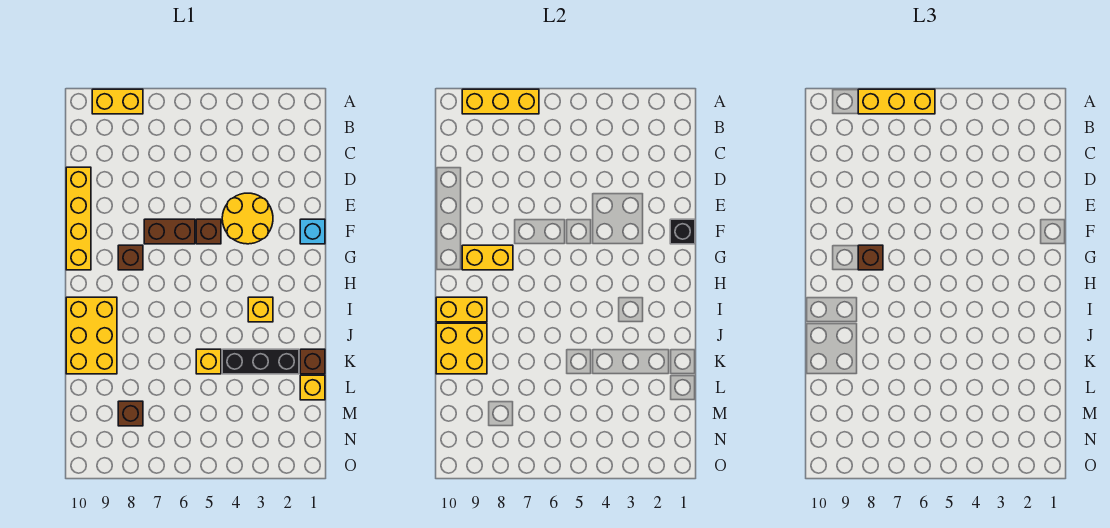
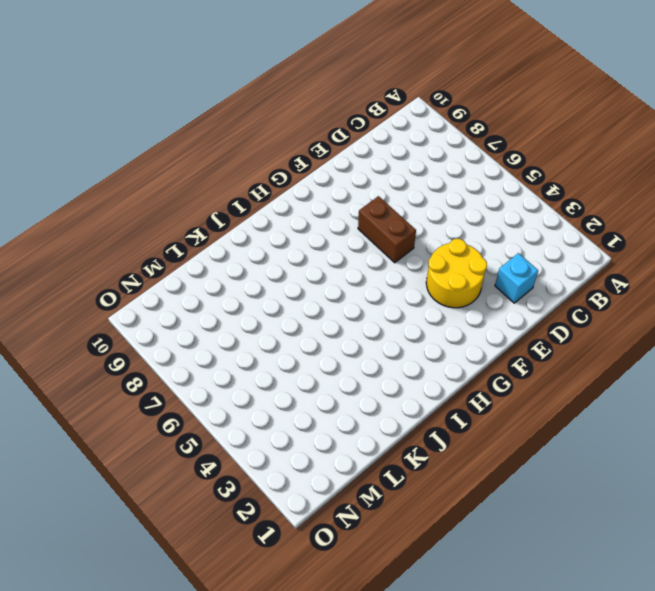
cyan brick D2 level 1 -> cyan brick F1 level 1
none -> yellow brick A8:A9 level 1
none -> yellow brick D10:G10 level 1
none -> brown brick F5 level 1

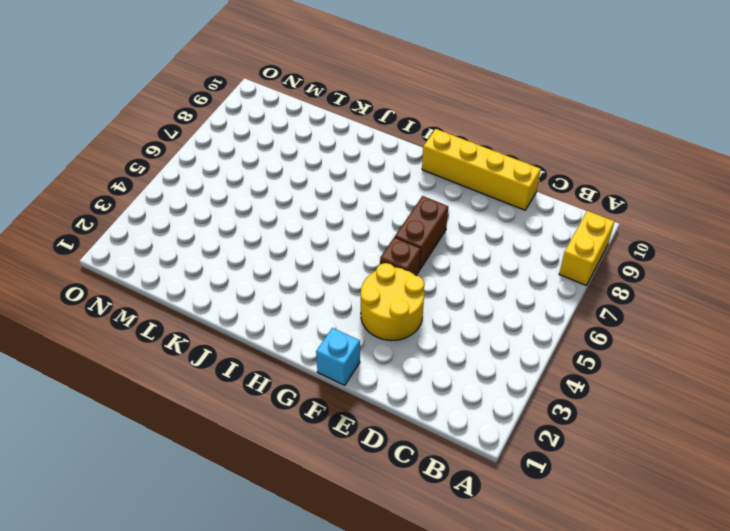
none -> brown brick G8 level 1
none -> yellow brick I3 level 1
none -> yellow brick I9:K10 level 1

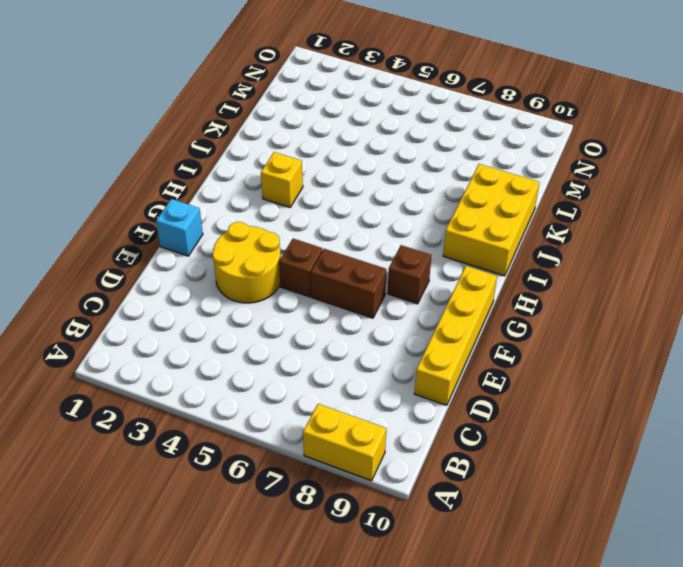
none -> brown brick K1 level 1
none -> black brick K2:K4 level 1
none -> yellow brick K5 level 1

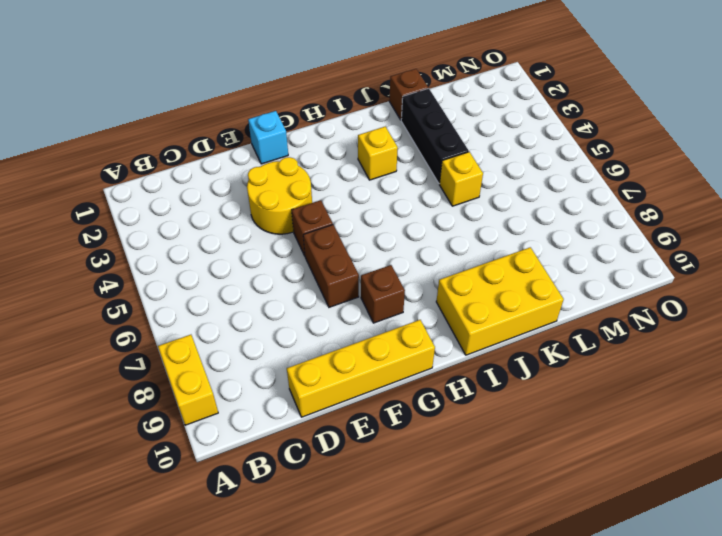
none -> yellow brick L1 level 1
none -> brown brick M8 level 1
none -> yellow brick A7:A9 level 2

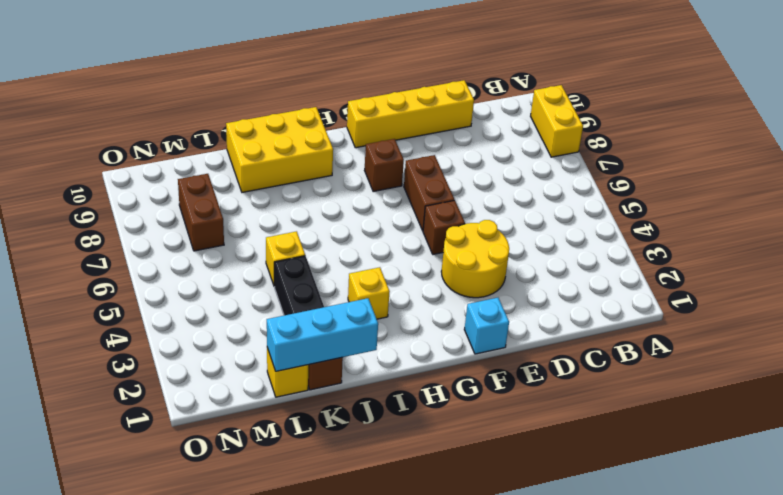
cyan brick J1:L1 level 2 -> none
brown brick M7:M8 level 1 -> brown brick M8 level 1
none -> yellow brick A7:A9 level 2
none -> black brick F1 level 2
none -> yellow brick G8:G9 level 2

